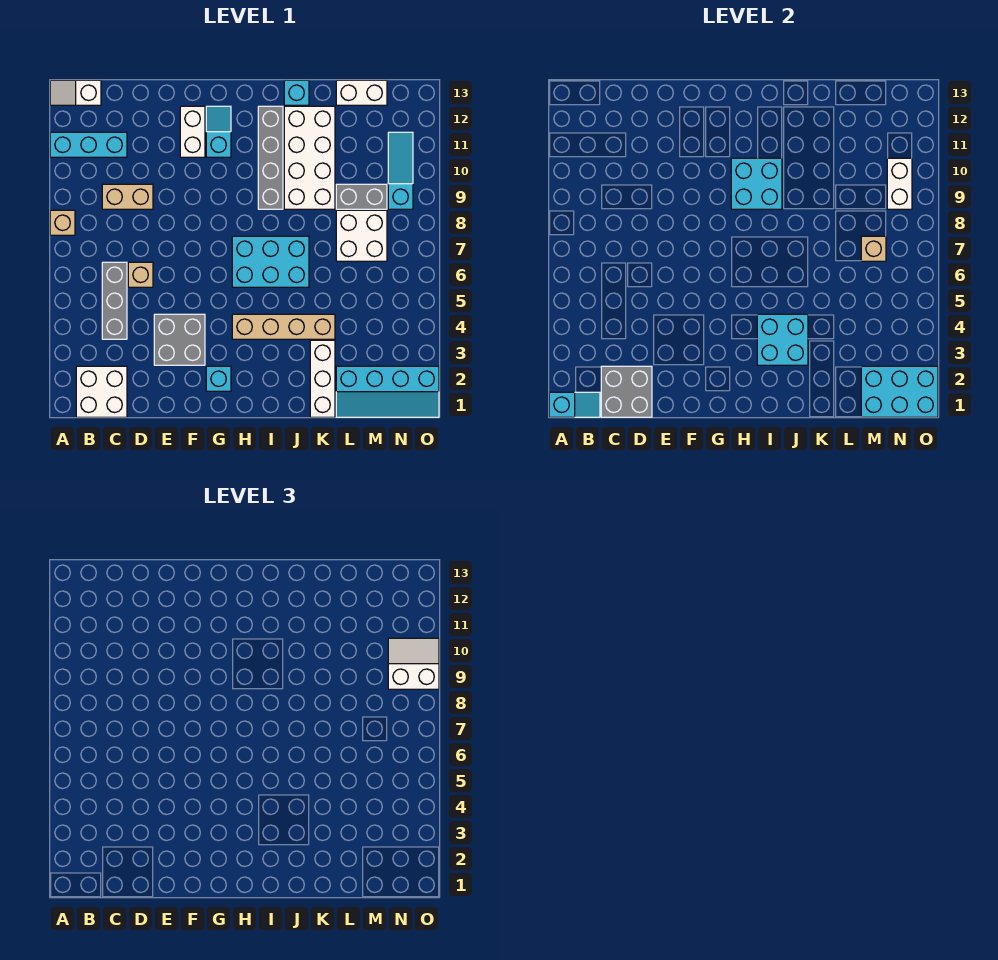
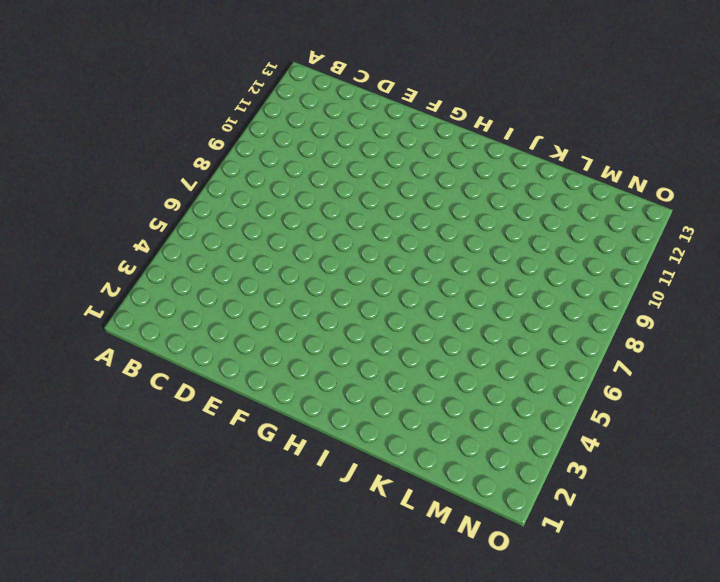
none -> tan brick A8 level 1
none -> cyan brick A11:C11 level 1
none -> white slope A13:B13 level 1 top B
none -> white brick B1:C2 level 1

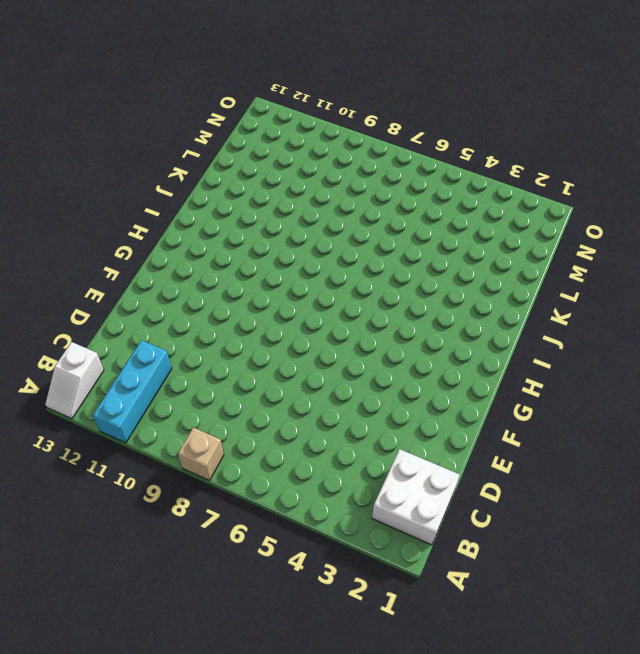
none -> grey brick C4:C6 level 1
none -> tan brick C9:D9 level 1
none -> tan brick D6 level 1
none -> grey brick E3:F4 level 1

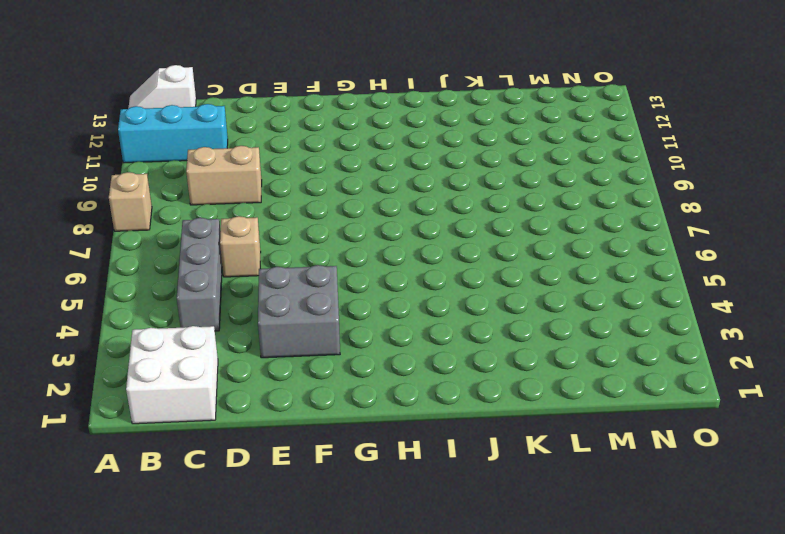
none -> white brick F11:F12 level 1
none -> cyan brick G2 level 1
none -> cyan slope G11:G12 level 1 top 11
none -> tan brick H4:K4 level 1

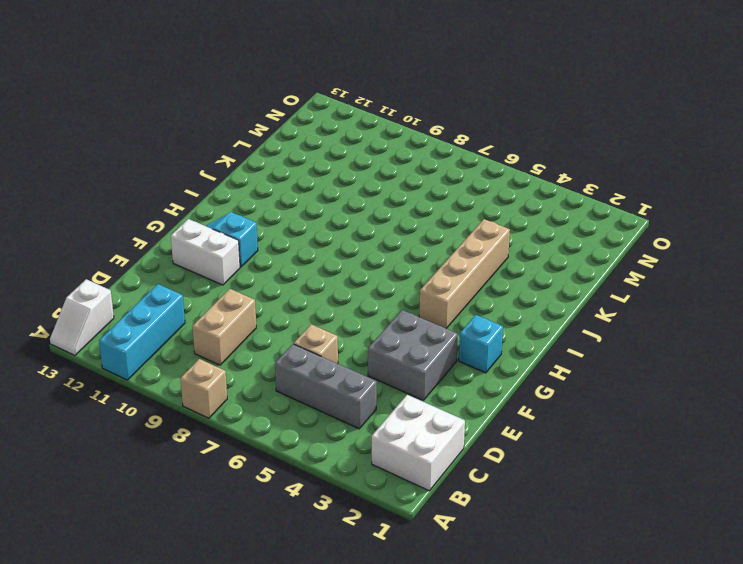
none -> cyan brick H6:J7 level 1
none -> grey brick I9:I12 level 1
none -> white brick J9:K12 level 1
none -> cyan brick J13 level 1

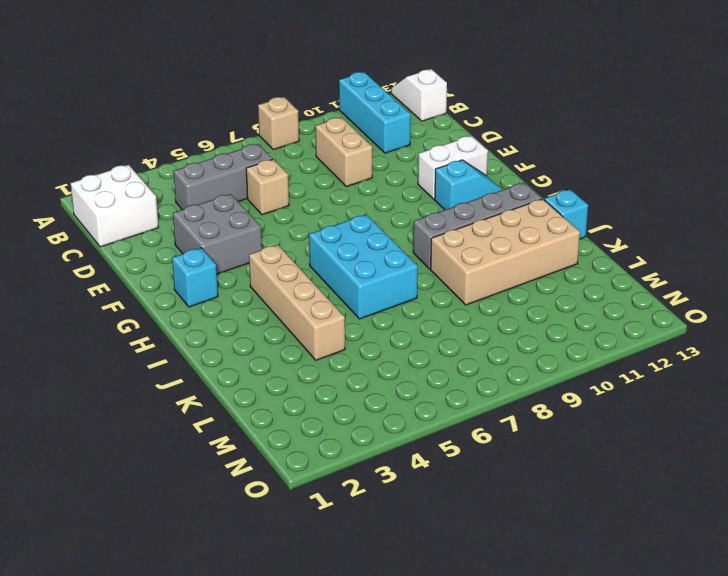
tan brick J9:K12 level 1 -> white brick J9:K12 level 1
none -> white brick K1:K3 level 1
none -> cyan slope L1:O2 level 1 top 2
none -> white brick L7:M8 level 1
none -> grey brick L9:M9 level 1

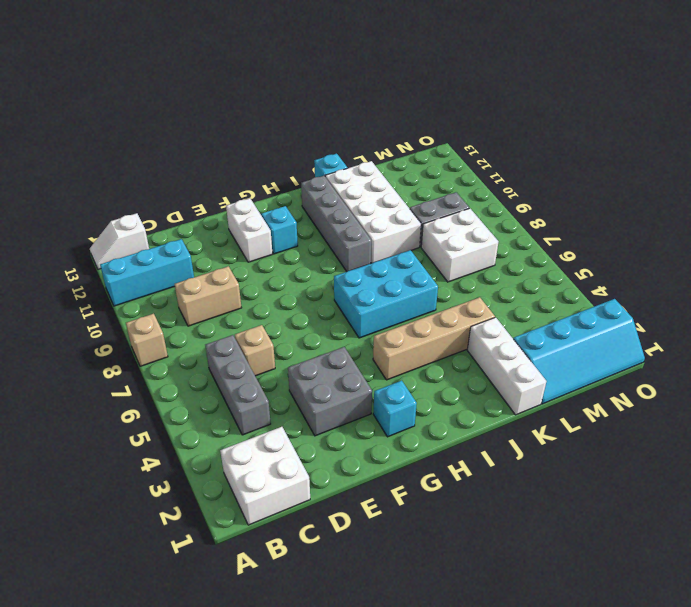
none -> white brick L13:M13 level 1
none -> cyan slope N9:N11 level 1 top 9
none -> cyan slope A1:B1 level 2 top A
none -> grey brick C1:D2 level 2

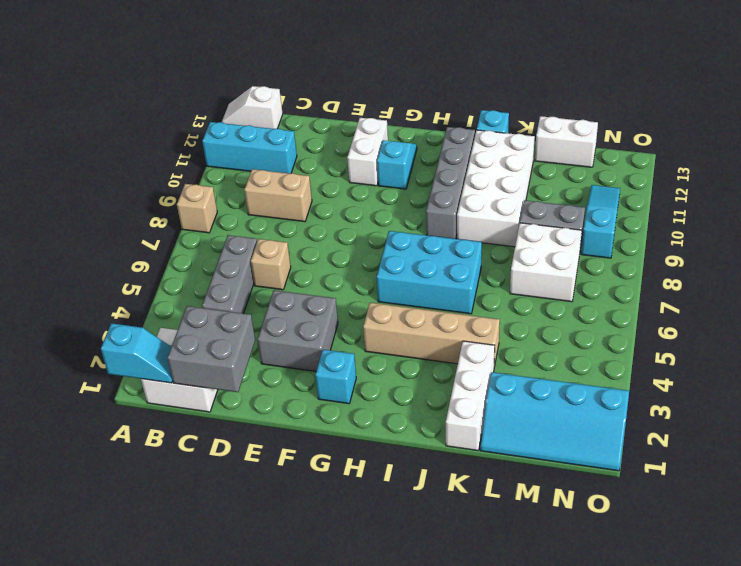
none -> cyan brick H9:I10 level 2
none -> cyan brick I3:J4 level 2
none -> cyan brick M1:O2 level 2
none -> tan brick M7 level 2

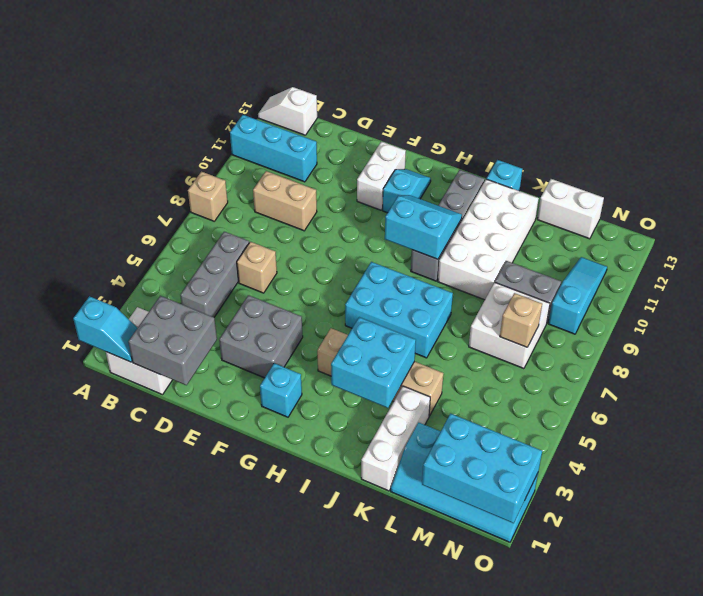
cyan slope H9:I10 level 2 top 9 -> cyan brick H9:I10 level 2
none -> white brick N9:N10 level 2
none -> white slope N9:O10 level 3 top 9

